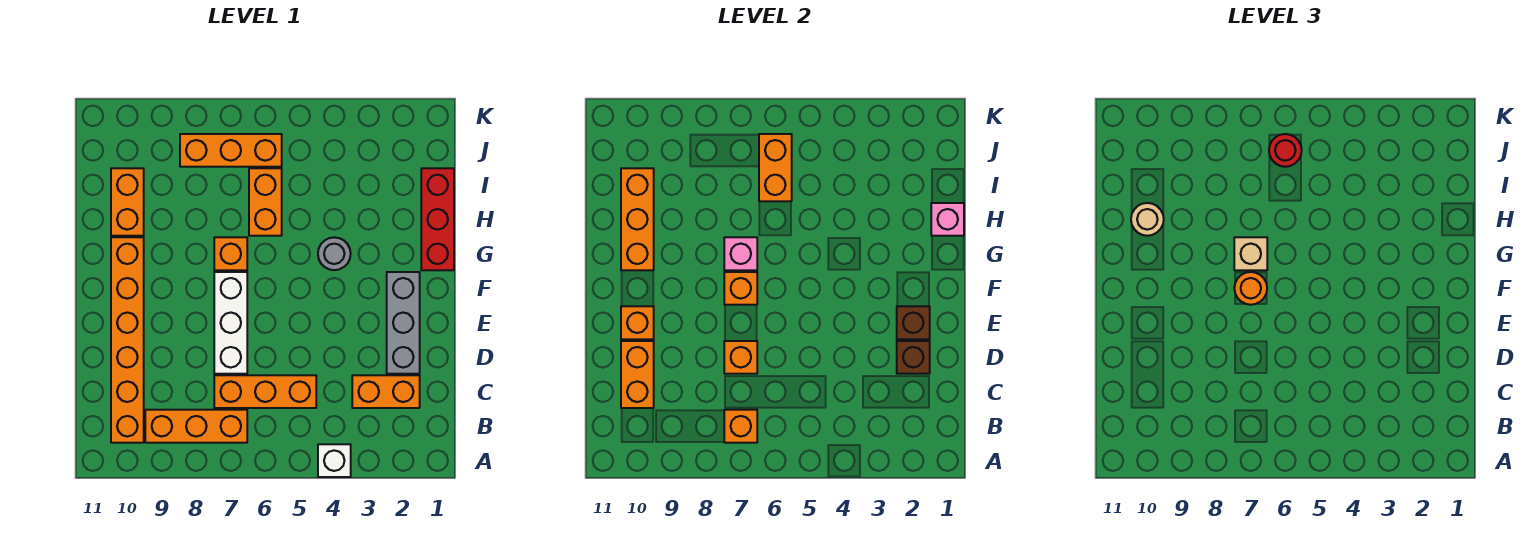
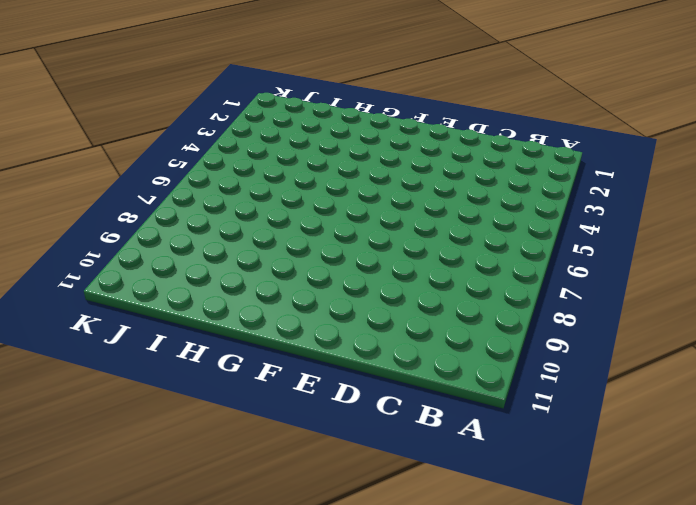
none -> white brick A4 level 1
none -> orange brick B7:B9 level 1
none -> orange brick B10:G10 level 1

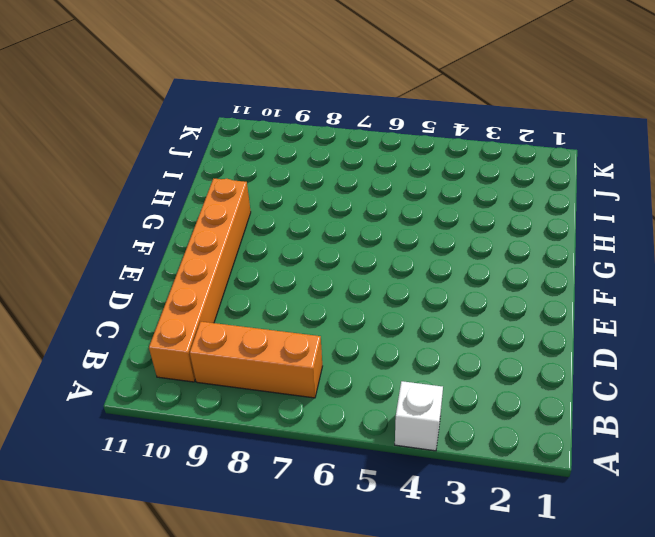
none -> orange brick C2:C3 level 1
none -> orange brick C5:C7 level 1
none -> grey brick D2:F2 level 1

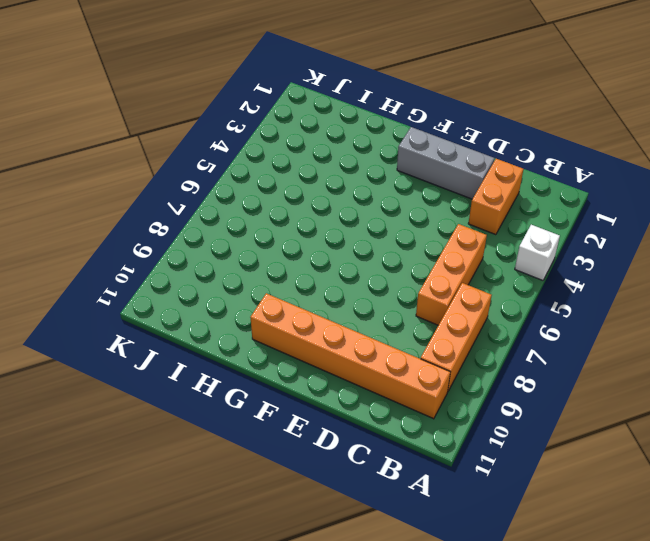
none -> white brick D7:F7 level 1
none -> red brick G1:I1 level 1
none -> grey round brick G4 level 1

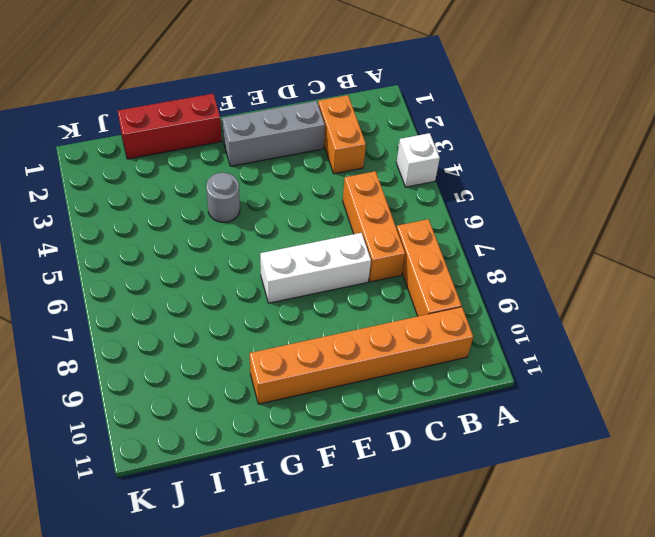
none -> orange brick G7 level 1
none -> orange brick H6:I6 level 1
none -> orange brick H10:I10 level 1

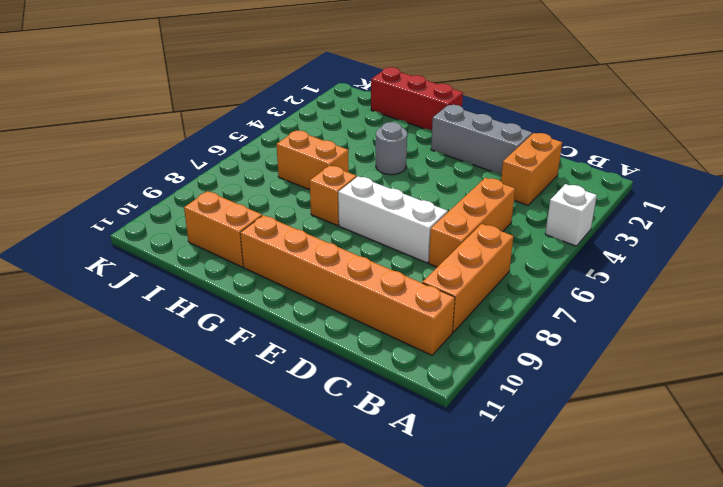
none -> orange brick J6:J8 level 1
none -> orange brick B7 level 2
none -> orange brick C10:D10 level 2

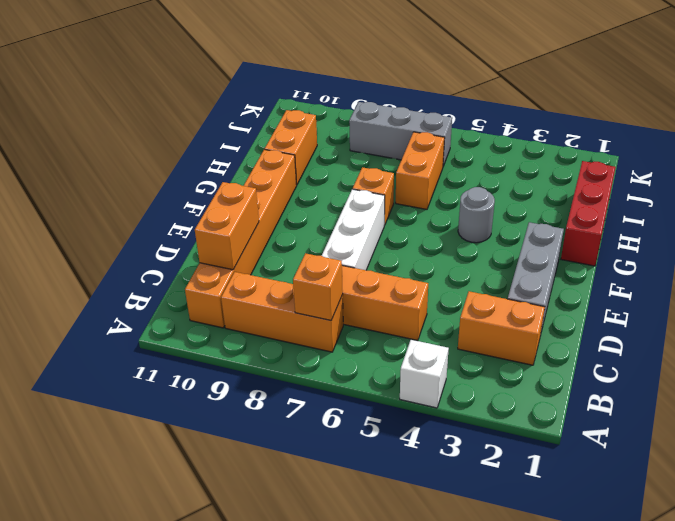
grey brick J6:J8 level 1 -> orange brick J6:J8 level 1
none -> brown brick D2 level 2
none -> orange brick D7 level 2
none -> brown brick E2 level 2

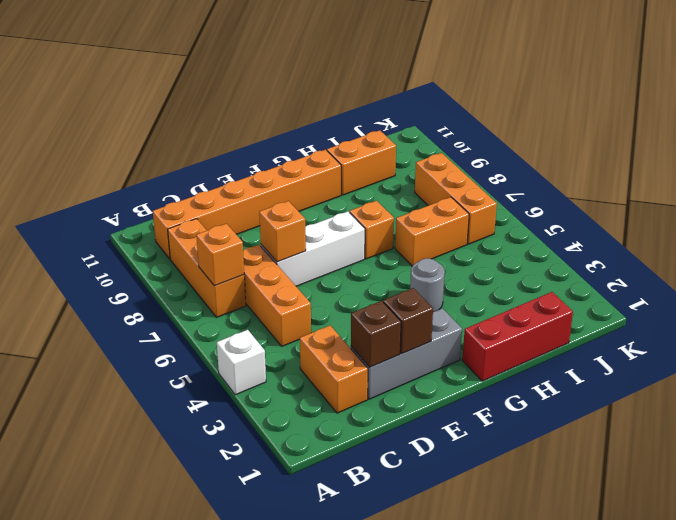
none -> orange brick C10:D10 level 2
none -> orange brick E10 level 2
none -> orange brick F7 level 2

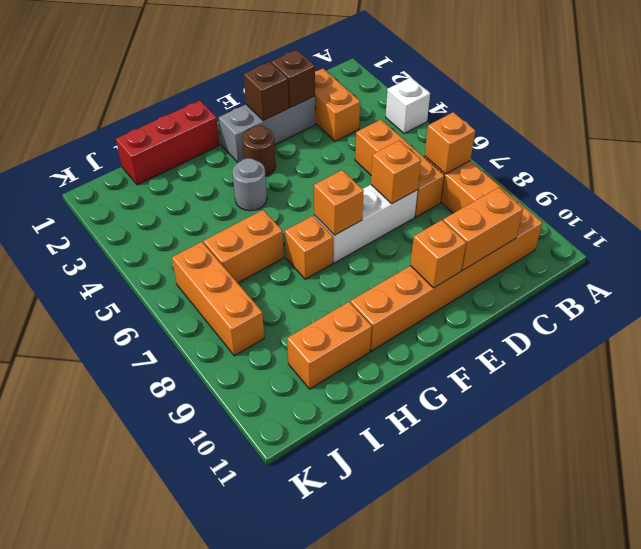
brown round brick F3 level 1 -> none
none -> pink brick G7 level 2
none -> orange brick G10:I10 level 2
none -> pink brick H1 level 2

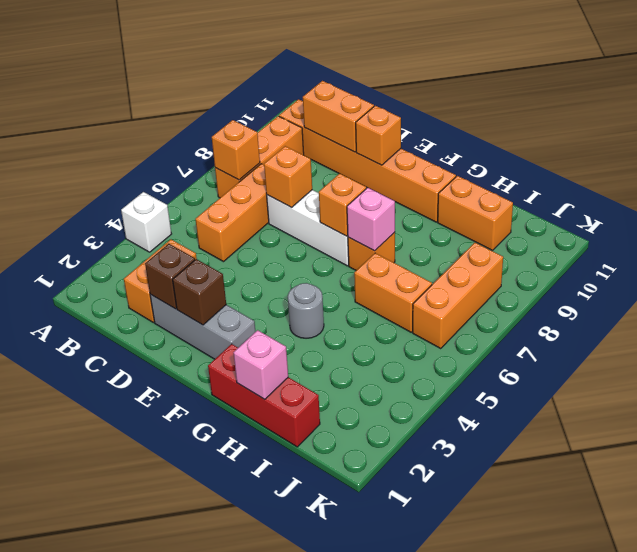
none -> orange brick G10:I10 level 2
none -> orange brick I6:J6 level 2
none -> orange round brick F7 level 3

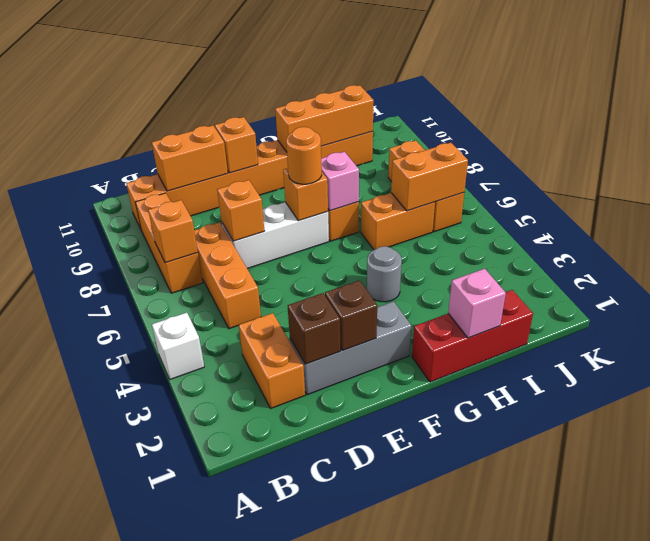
none -> tan brick G7 level 3
none -> tan round brick H10 level 3
none -> red round brick J6 level 3

